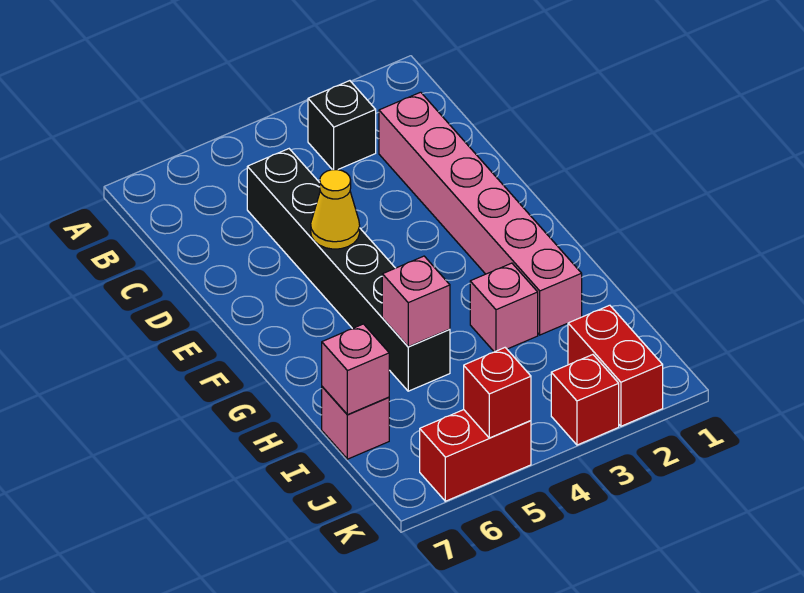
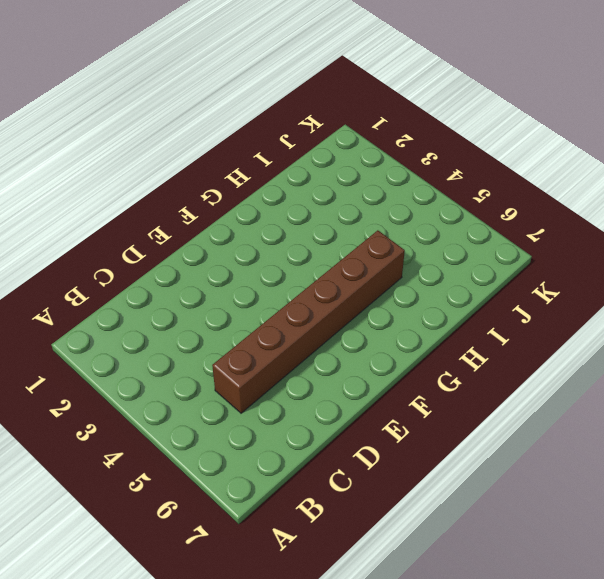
brown brick C5:H5 level 1 -> black brick C5:H5 level 1
none -> black brick B3 level 1
none -> pink brick C2:H2 level 1
none -> pink brick H3 level 1

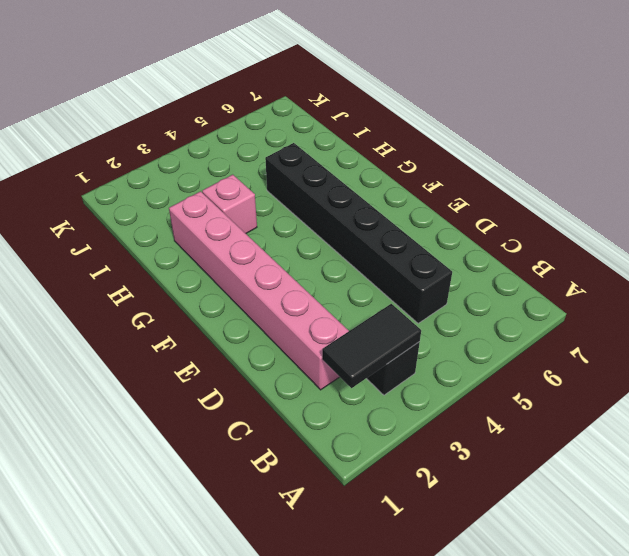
black tile B2:B3 level 2 -> none
none -> pink brick I7 level 1
none -> red brick J2:K2 level 1
none -> red brick K3 level 1

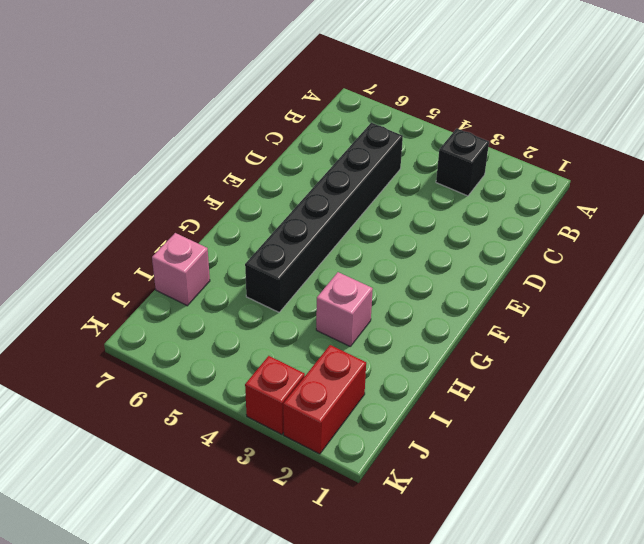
none -> pink brick C2:H2 level 1
none -> red brick K5:K6 level 1
none -> yellow cone E5 level 2

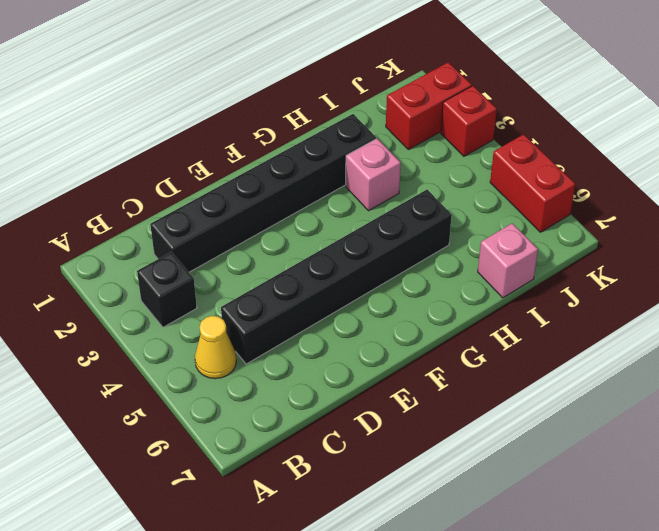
yellow cone B5 level 1 -> yellow cone E5 level 2
black brick C2:H2 level 1 -> pink brick C2:H2 level 1
none -> pink brick H5 level 2
none -> pink brick I7 level 2
none -> red brick K5 level 2

